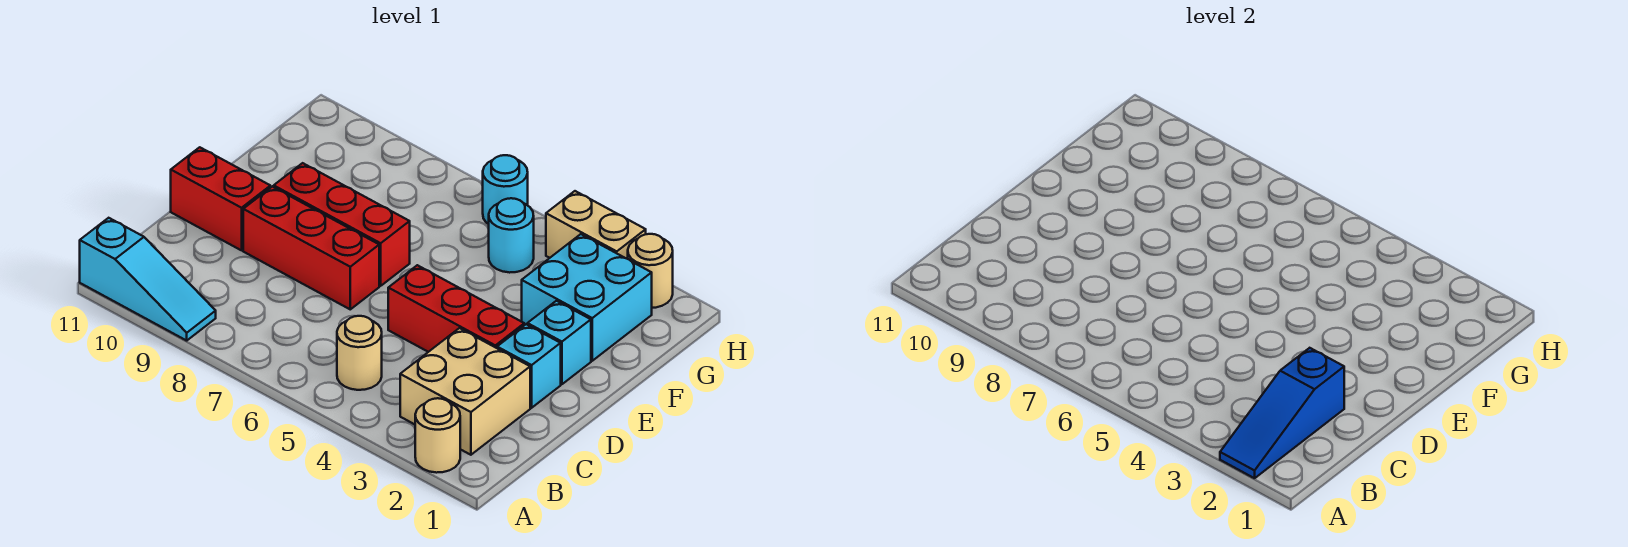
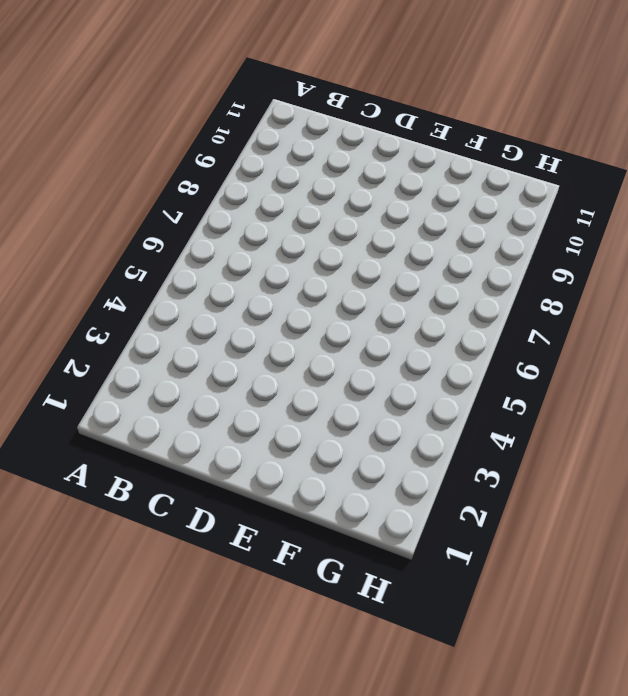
none -> tan round brick A2 level 1
none -> cyan slope A9:A11 level 1 top 11
none -> tan brick B2:C3 level 1

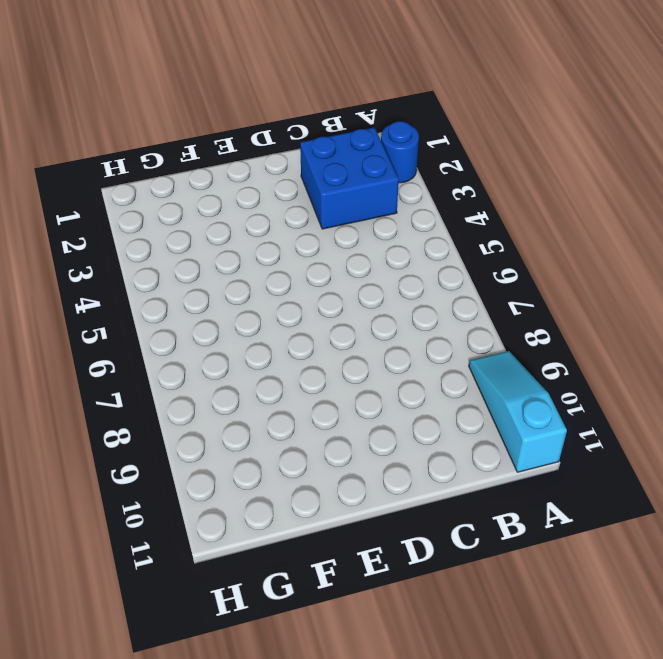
blue round brick A2 level 1 -> tan round brick A2 level 1
blue brick B2:C3 level 1 -> tan brick B2:C3 level 1
none -> tan round brick B5 level 1
none -> cyan brick D2 level 1
none -> red brick D3:D5 level 1

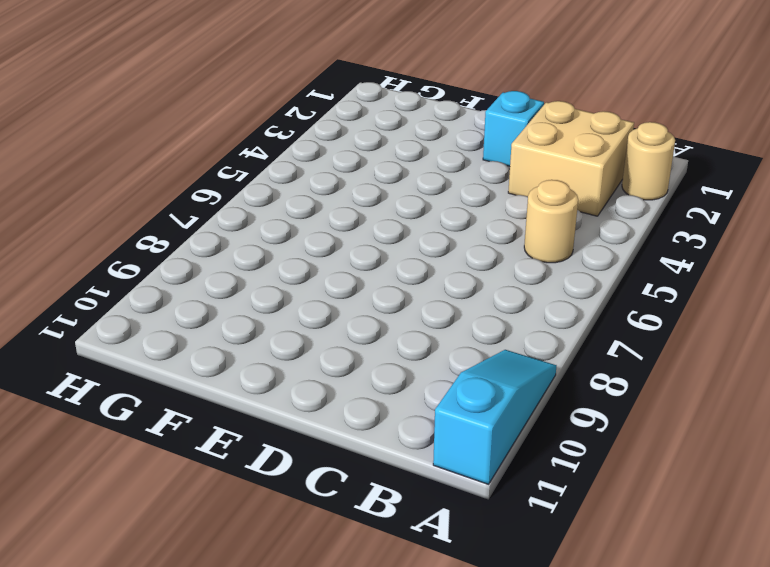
none -> red brick D3:D5 level 1
none -> red brick D7:D9 level 1
none -> red brick D10:D11 level 1

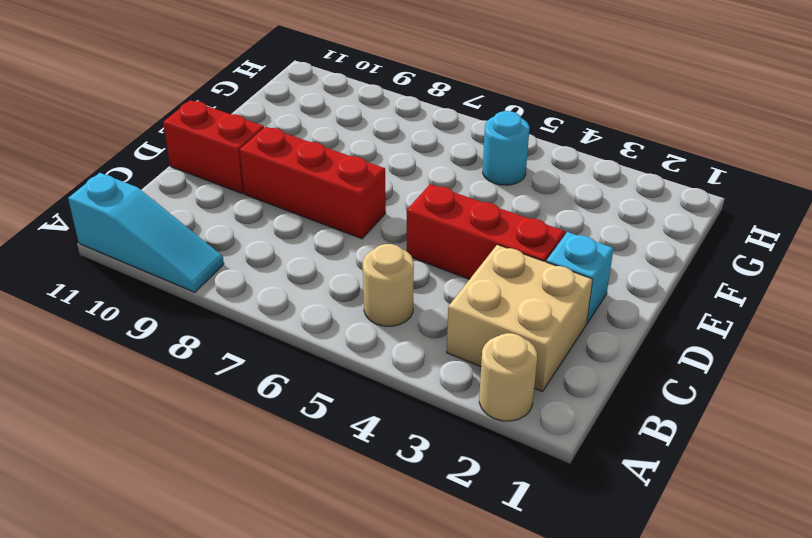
none -> cyan brick E2 level 1
none -> red brick E7:E9 level 1
none -> cyan brick F2:G3 level 1

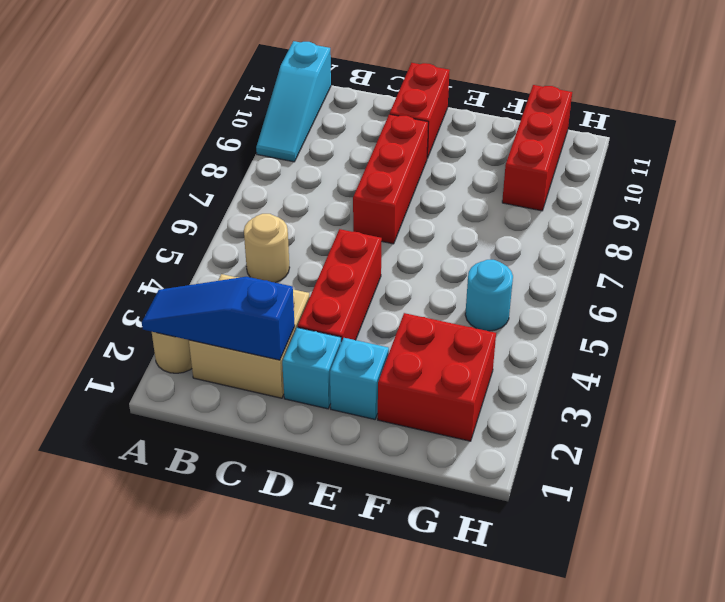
red brick F2:G3 level 1 -> cyan brick F2:G3 level 1
red brick G9:G11 level 1 -> red brick E7:E9 level 1
none -> tan round brick H2 level 1
none -> tan brick H3:H4 level 1
none -> cyan round brick H6 level 1

